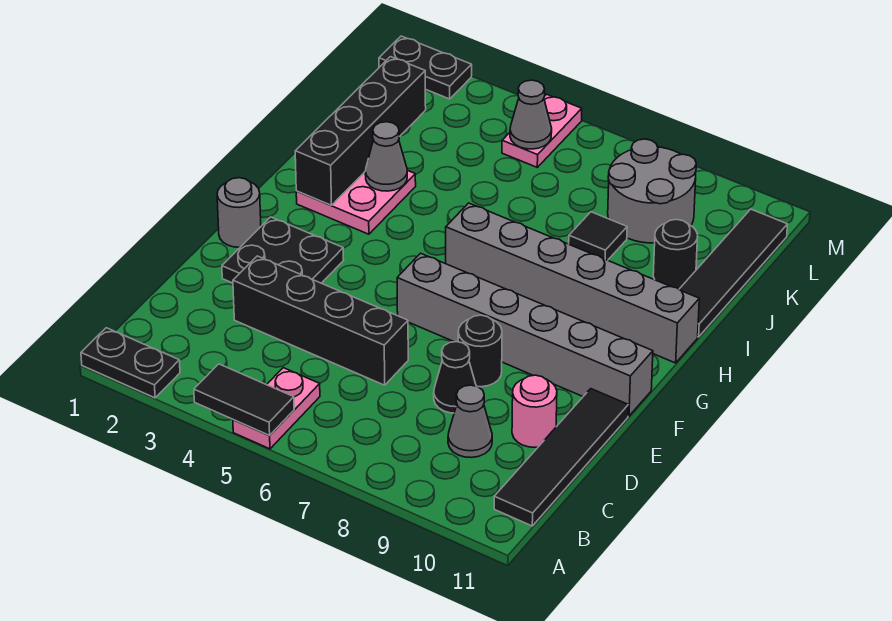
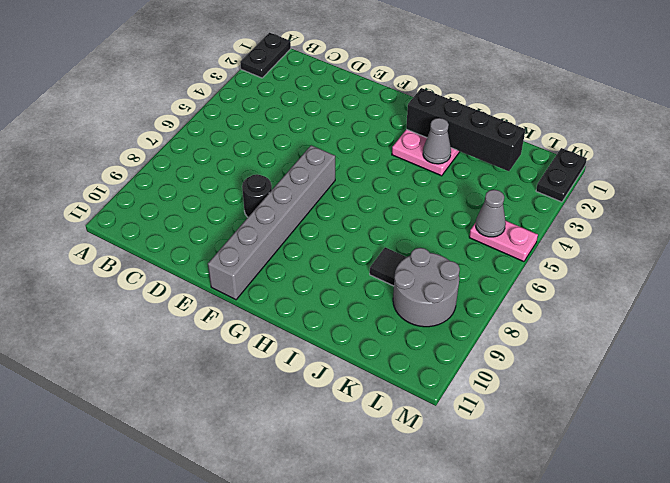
none -> pink plate A5:B5 level 1
none -> black tile B11:E11 level 1
none -> grey cone C9 level 1

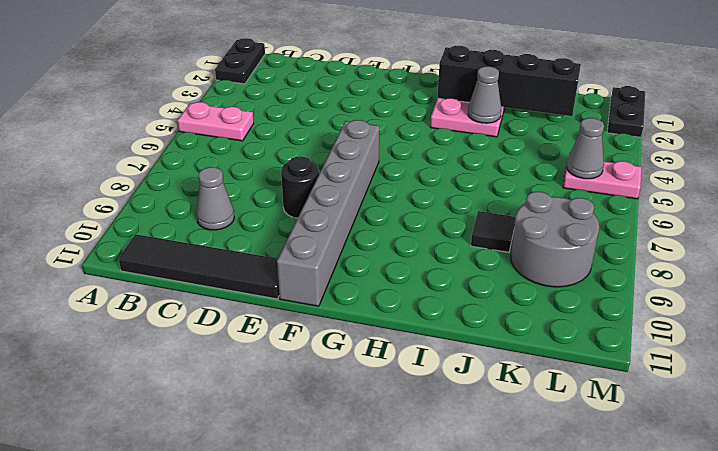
none -> black brick D3:D6 level 1
none -> black cone D8 level 1
none -> pink round brick D10 level 1

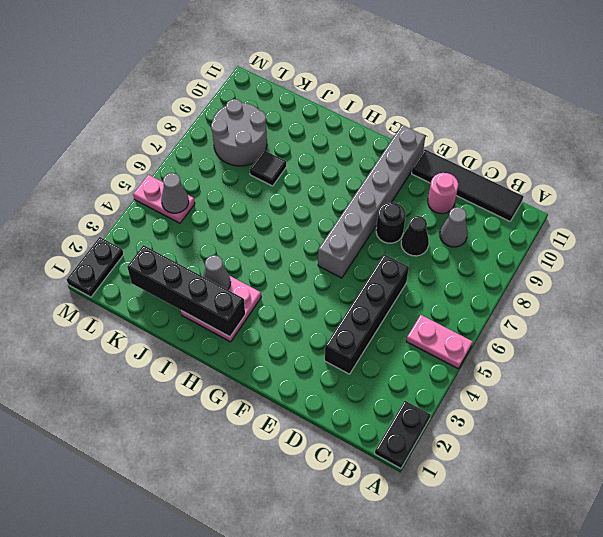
none -> black plate E2:F3 level 1
none -> grey round brick F1 level 1
none -> grey brick H6:H11 level 1

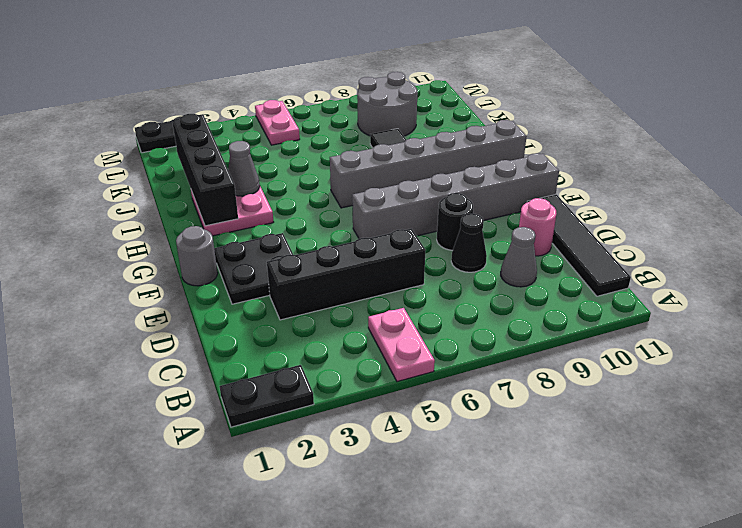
none -> black tile I11:L11 level 1
none -> black round brick J10 level 1
none -> black tile A4:A5 level 2

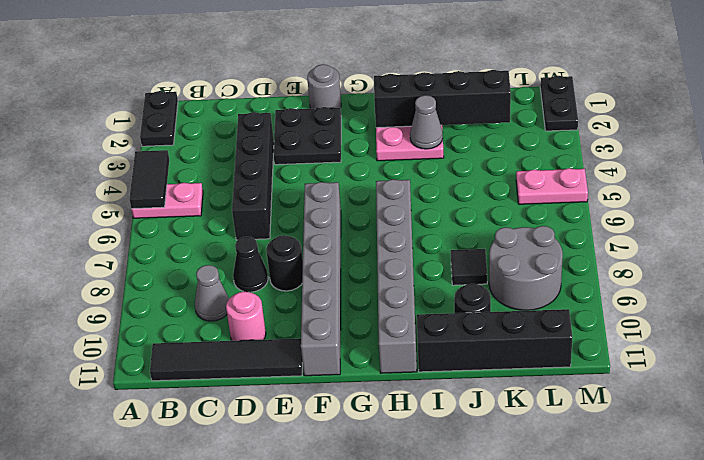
black brick I11:L11 level 1 -> black tile I11:L11 level 1
none -> grey cone L5 level 2

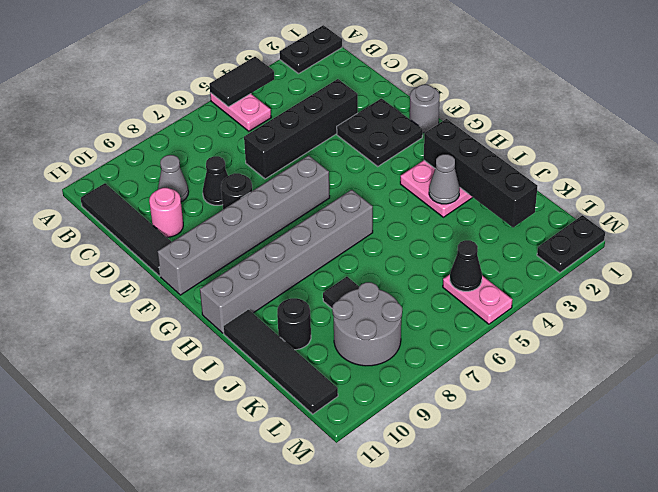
black cone L5 level 2 -> grey cone L5 level 2

